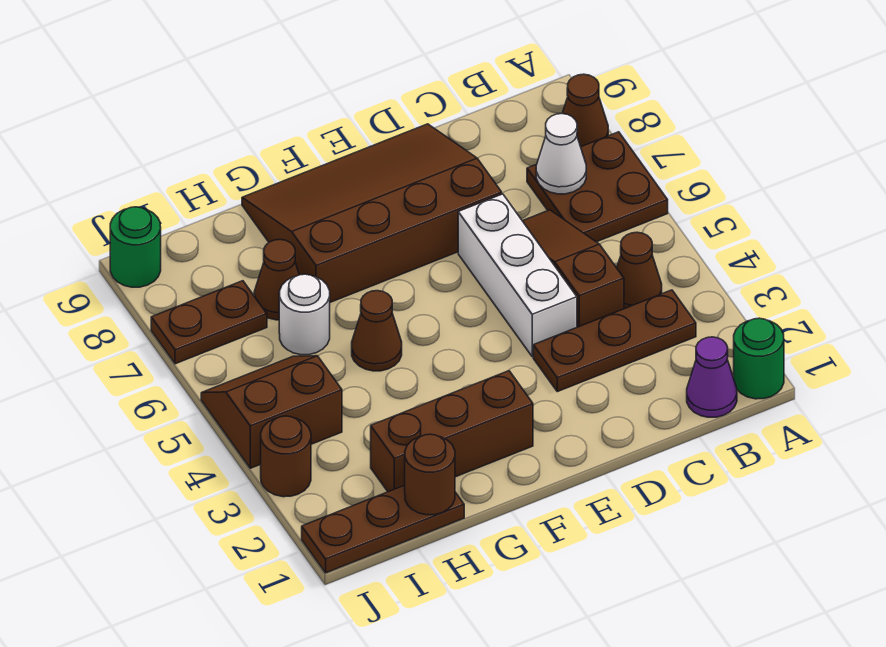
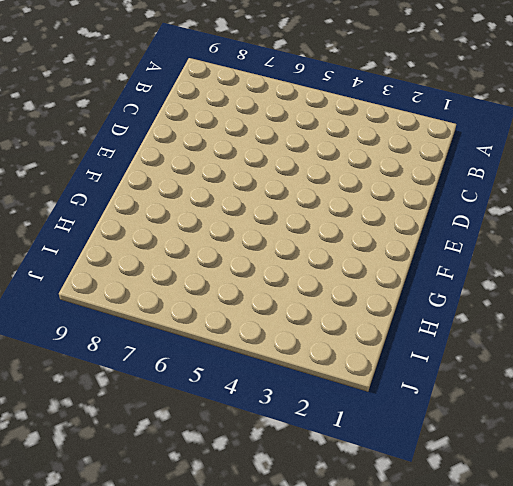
none -> green round brick A1 level 1
none -> brown plate A6:B7 level 1
none -> brown cone A8 level 1

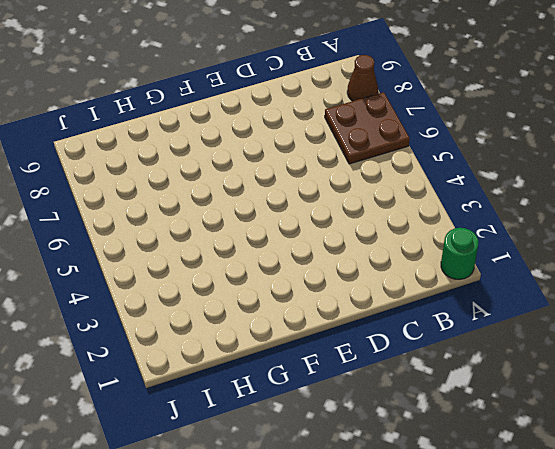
none -> purple cone B1 level 1
none -> brown plate B3:D3 level 1
none -> brown cone B4 level 1

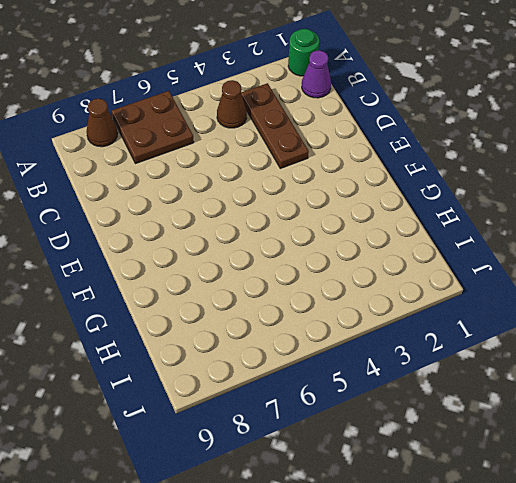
none -> brown slope C4:C6 level 1 top 4
none -> white brick D4:D6 level 1
none -> brown slope D7:G9 level 1 top 7

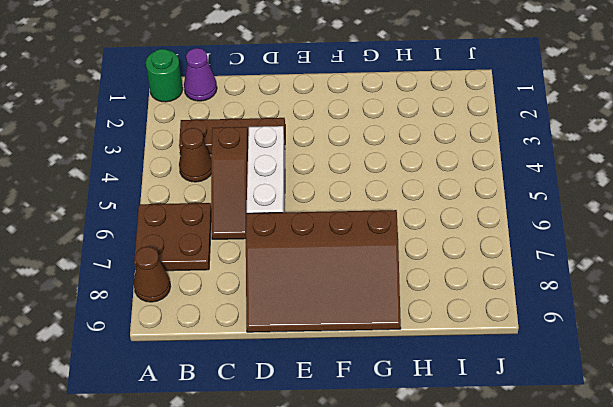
none -> brown brick F2:H2 level 1
none -> brown cone G5 level 1
none -> brown plate H1:J1 level 1

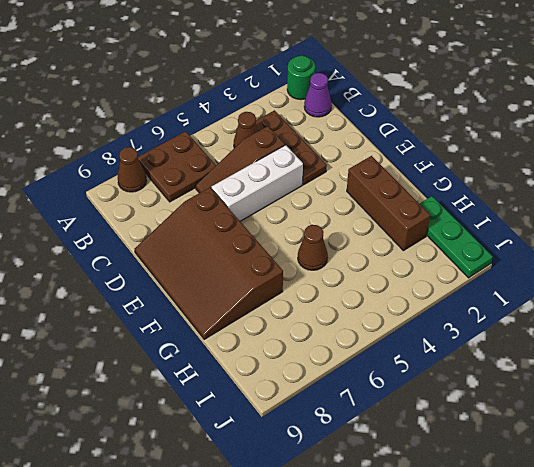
green plate H1:J1 level 1 -> brown plate H1:J1 level 1
none -> white round brick H6 level 1
none -> brown cone H7 level 1
none -> brown slope I4:J5 level 1 top 4

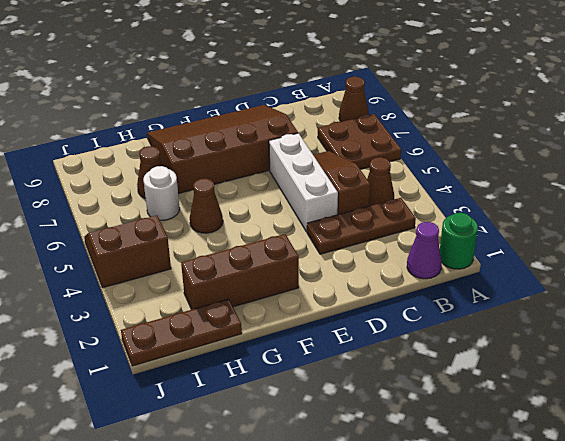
none -> brown plate I7:J7 level 1
none -> brown round brick J3 level 1
none -> green round brick J9 level 1

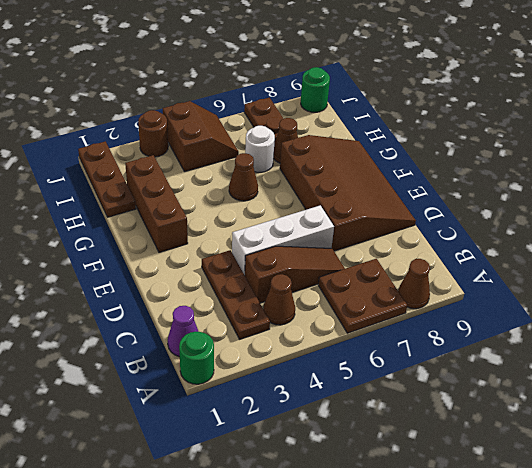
none -> white cone B7 level 2
none -> brown round brick H1 level 2

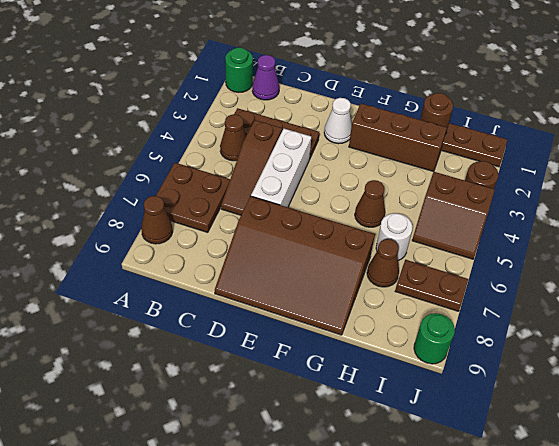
white cone E2 level 1 -> white cone B7 level 2

